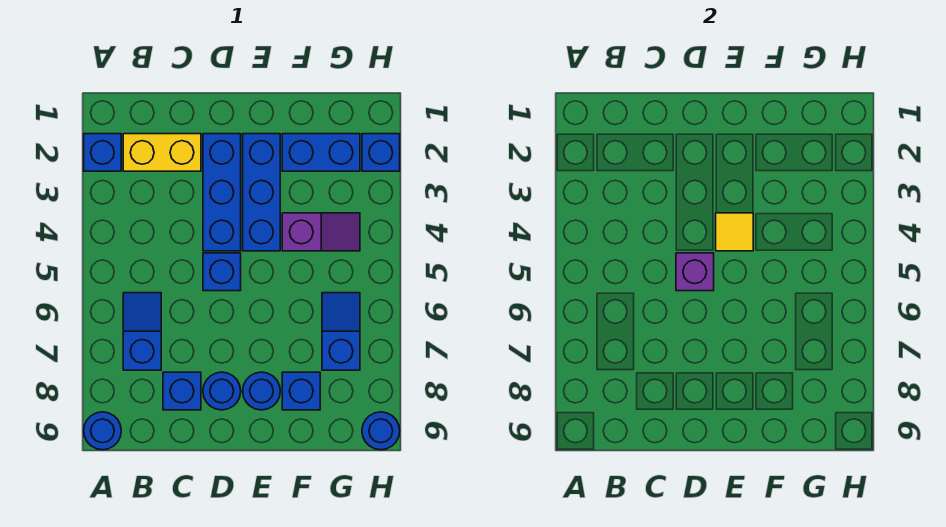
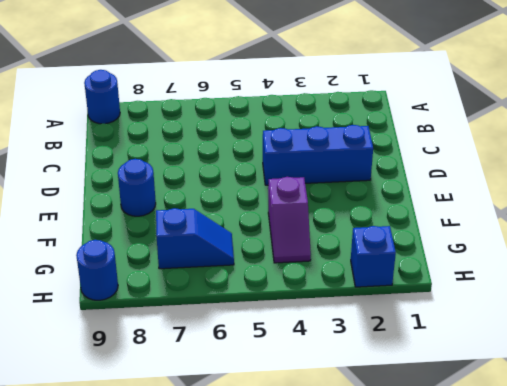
none -> blue brick A2 level 1
none -> yellow brick B2:C2 level 1
none -> blue slope B6:B7 level 1 top 7

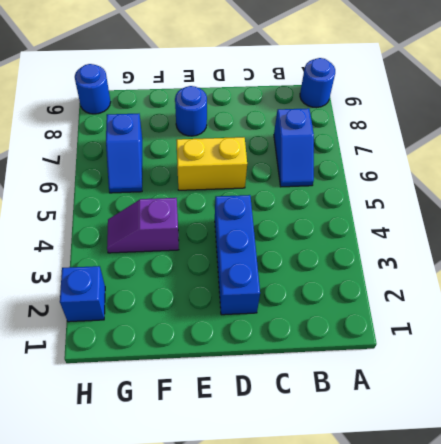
yellow brick D6:E6 level 1 -> yellow brick B2:C2 level 1
none -> blue brick A2 level 1
none -> blue brick C8 level 1
none -> blue brick D5 level 1

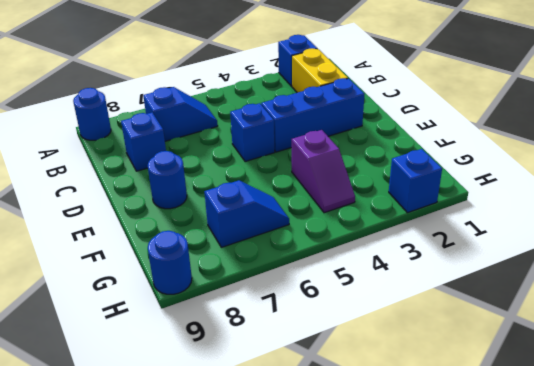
none -> blue round brick D8 level 1
none -> blue brick E2:E4 level 1
none -> blue brick F2:G2 level 1

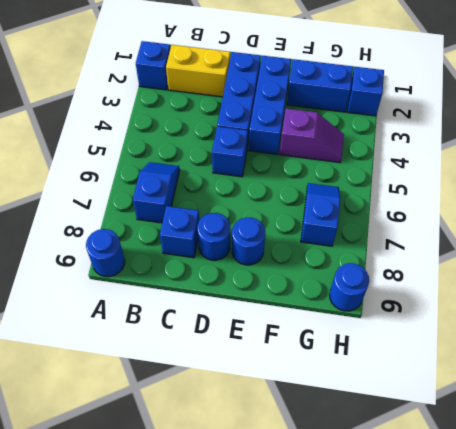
none -> blue brick F8 level 1
none -> purple brick D5 level 2
none -> yellow tile E4 level 2

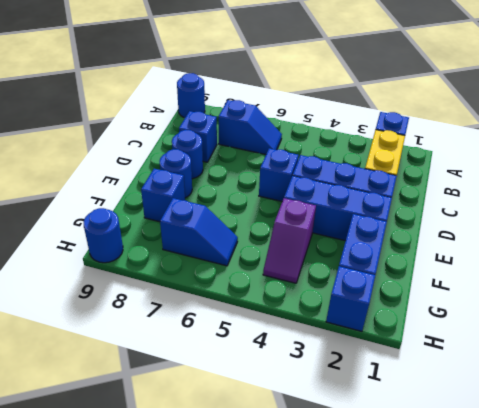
none -> purple brick D5 level 2
none -> yellow tile E4 level 2

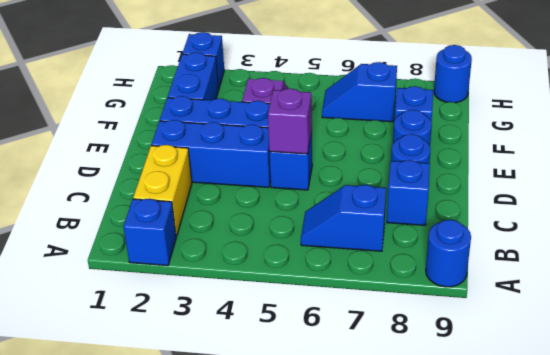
none -> yellow tile E4 level 2

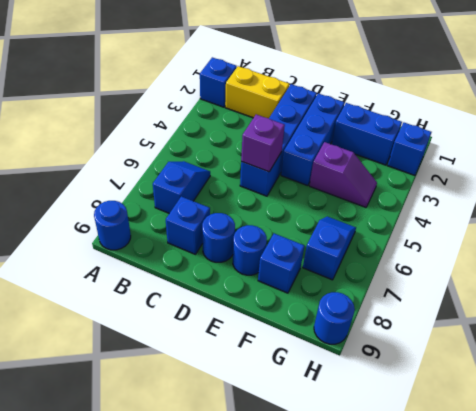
none -> yellow tile E4 level 2

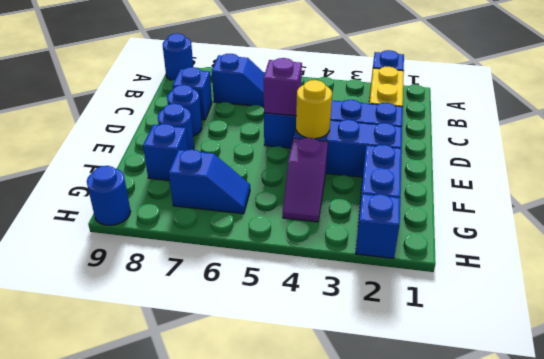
yellow round brick E4 level 2 -> yellow tile E4 level 2

